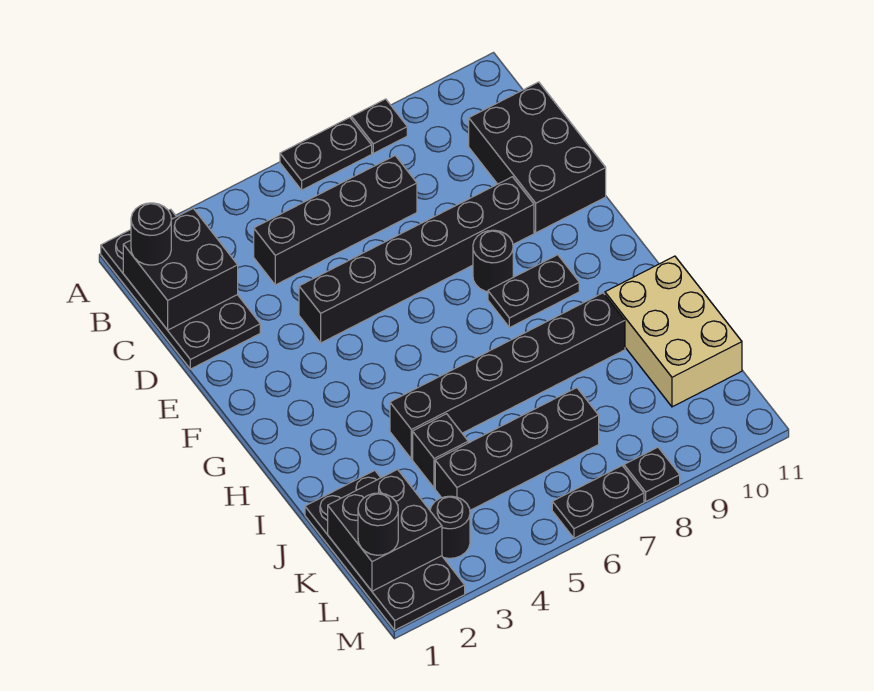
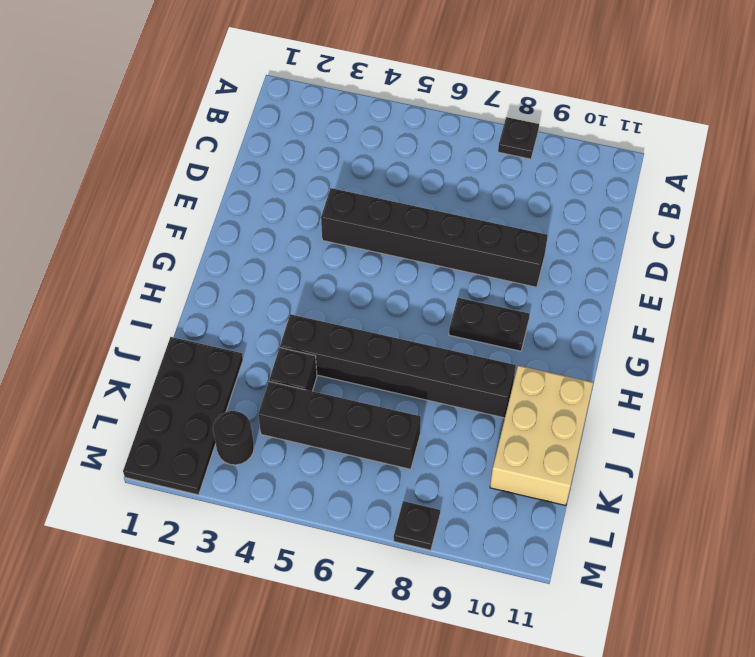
none -> black plate A1:D2 level 1
none -> black plate A6:A7 level 1
none -> black brick C4:C7 level 1

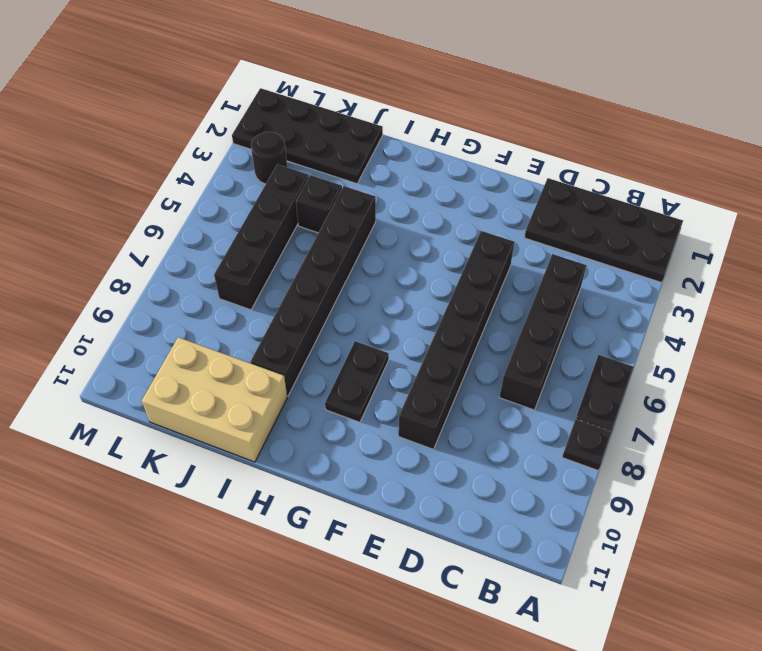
none -> black brick C10:E11 level 1
none -> black round brick F8 level 1
none -> black plate M6:M7 level 1

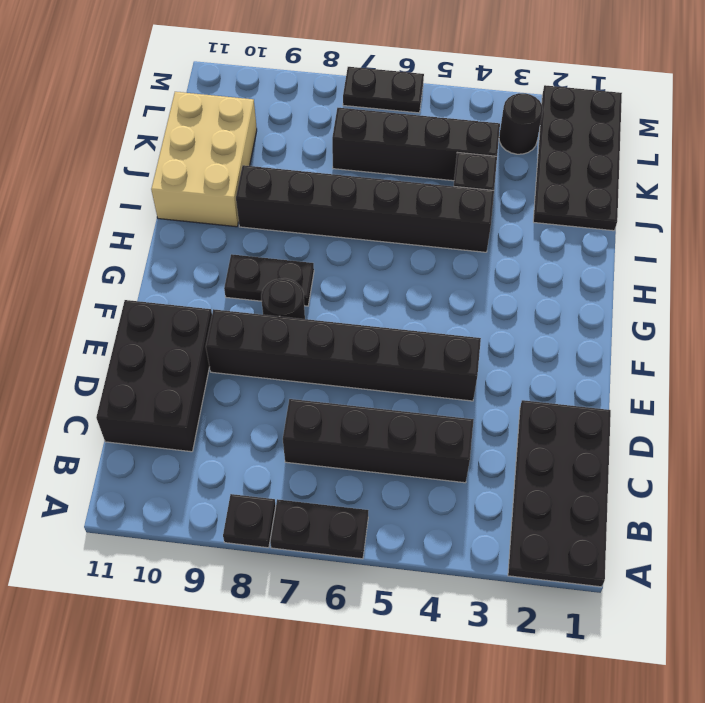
none -> black plate M8 level 1
none -> black brick B1:C2 level 2
none -> black brick K1:L2 level 2

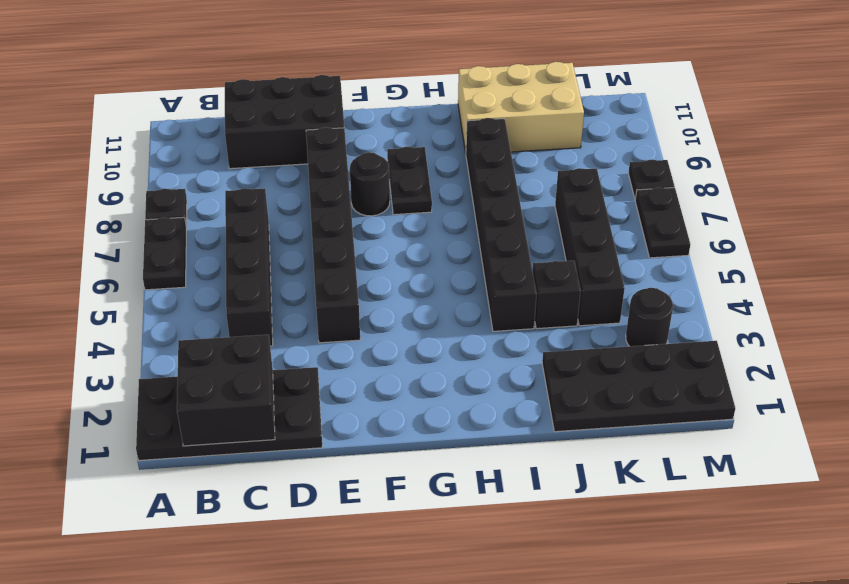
none -> black brick K1:L2 level 2
none -> black round brick B1 level 3
none -> black round brick L1 level 3

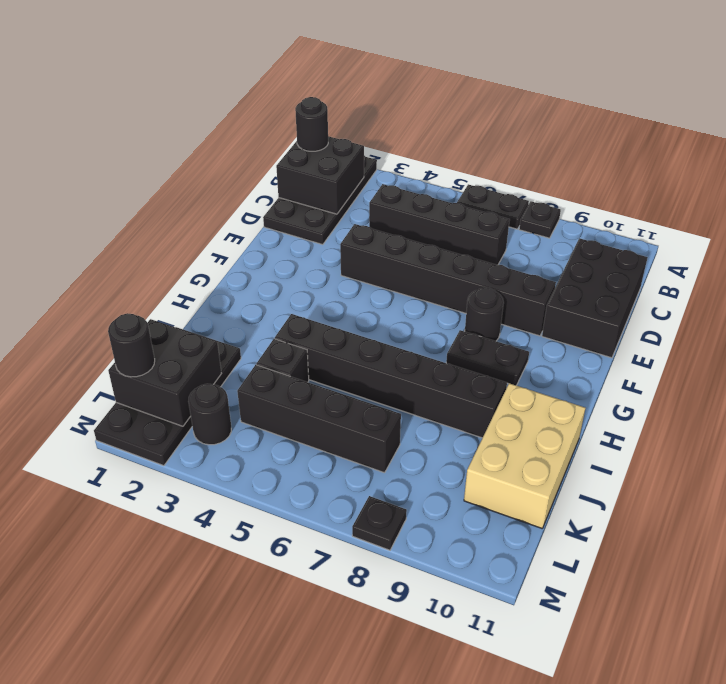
none -> black plate M6:M7 level 1

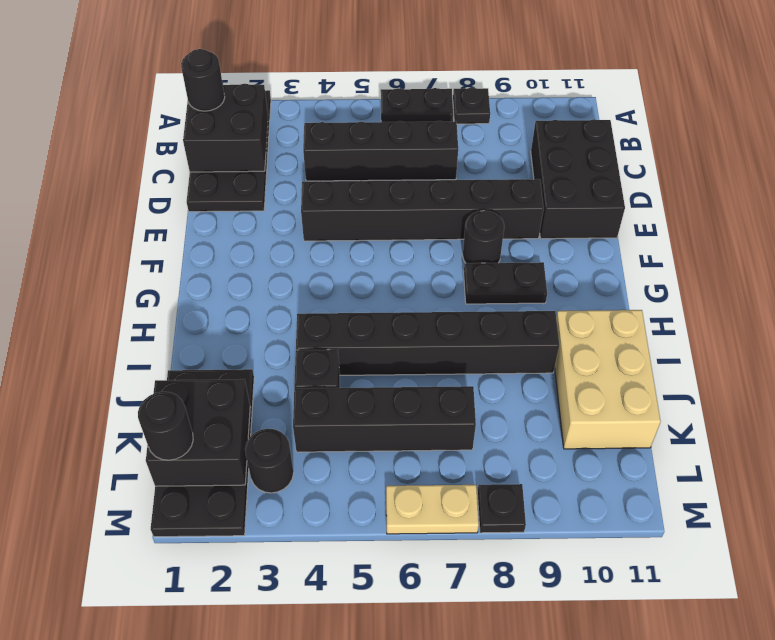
tan plate M6:M7 level 1 -> black plate M6:M7 level 1

